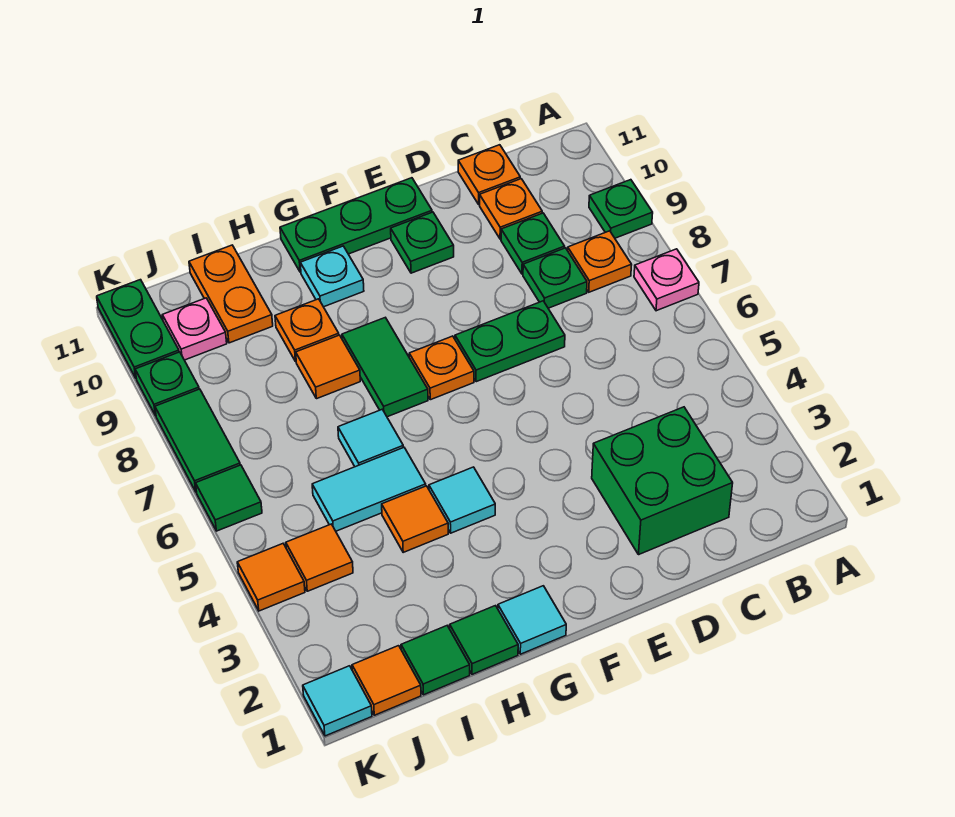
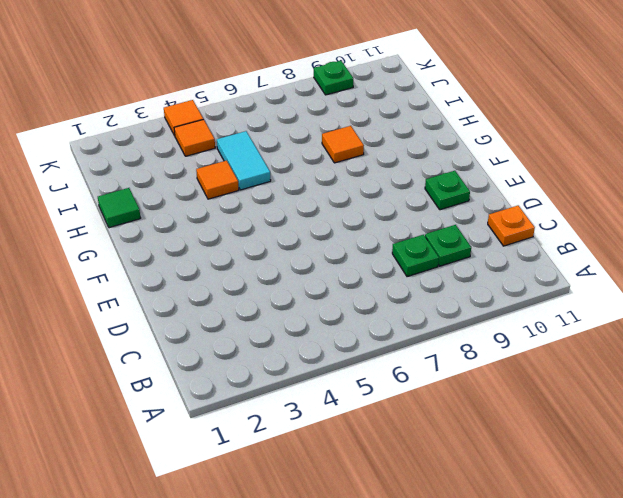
none -> pink plate A7 level 1
none -> green plate A9 level 1
none -> orange plate B8 level 1
none -> green brick C2:D3 level 1

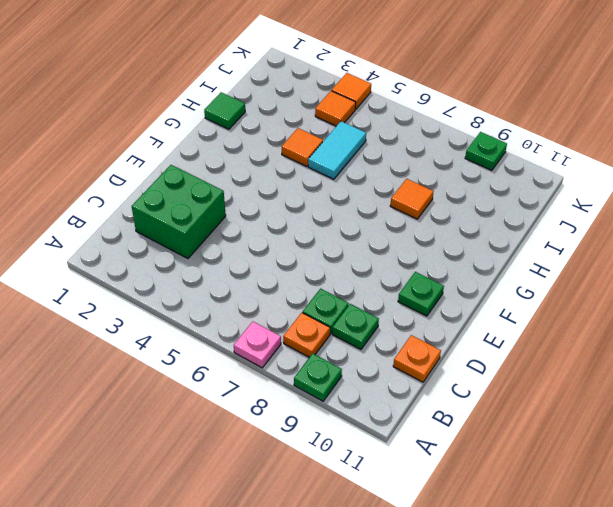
none -> orange plate C10 level 1
none -> green plate D7:E7 level 1
none -> green plate E11:G11 level 1
none -> orange plate F7 level 1

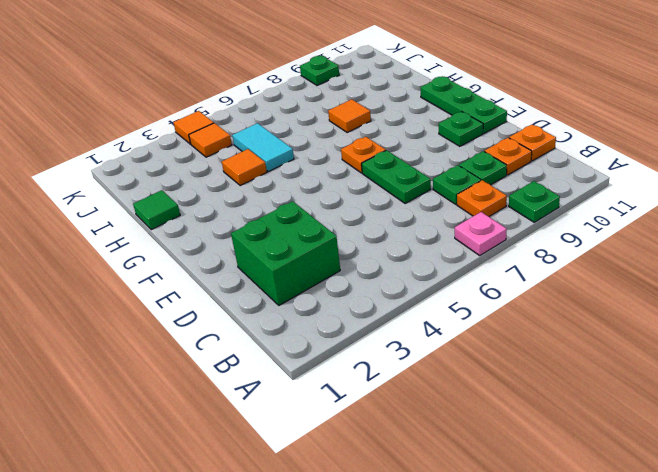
none -> cyan tile G1 level 1
none -> cyan tile G4 level 1
none -> green tile G7:G8 level 1
none -> cyan plate G10 level 1

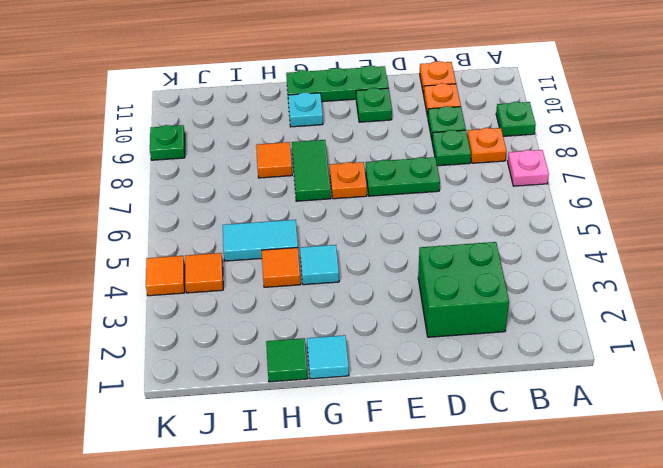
none -> cyan tile H6 level 1
none -> orange plate H9 level 1
none -> green tile I1 level 1
none -> orange plate I10:I11 level 1

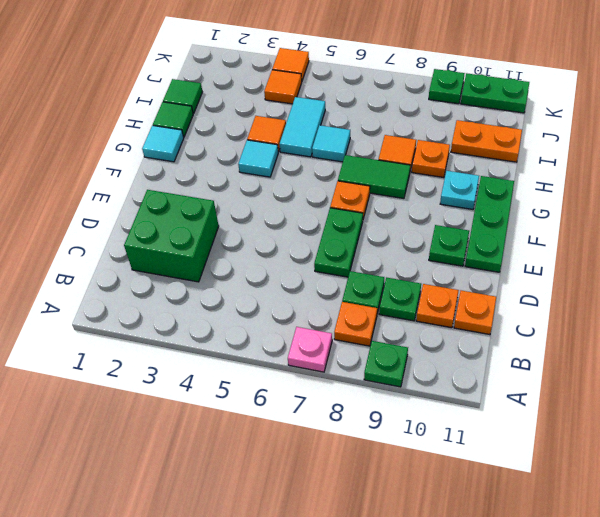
none -> orange tile J1 level 1
none -> pink plate J10 level 1
none -> cyan tile K1 level 1
none -> green tile K6 level 1

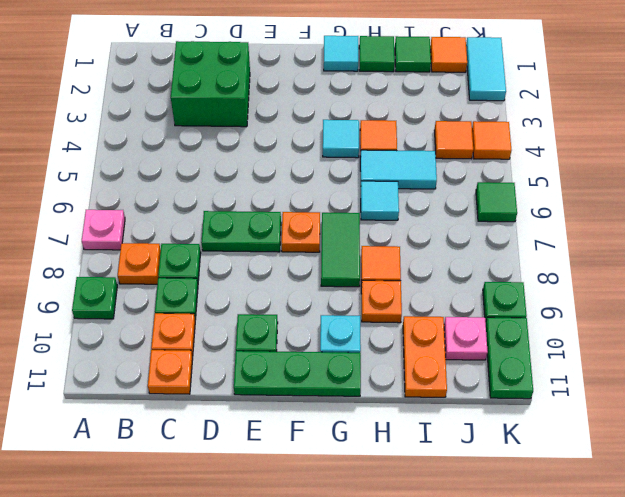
cyan tile K1:K2 level 1 -> cyan tile K1 level 1
none -> green tile K7:K8 level 1

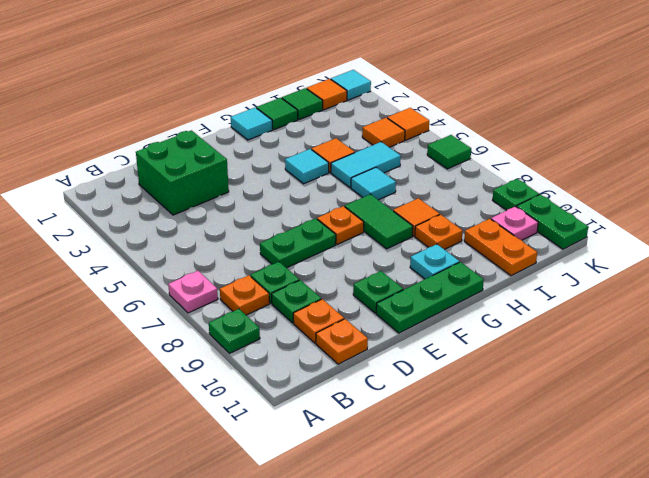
none -> green tile K7:K8 level 1

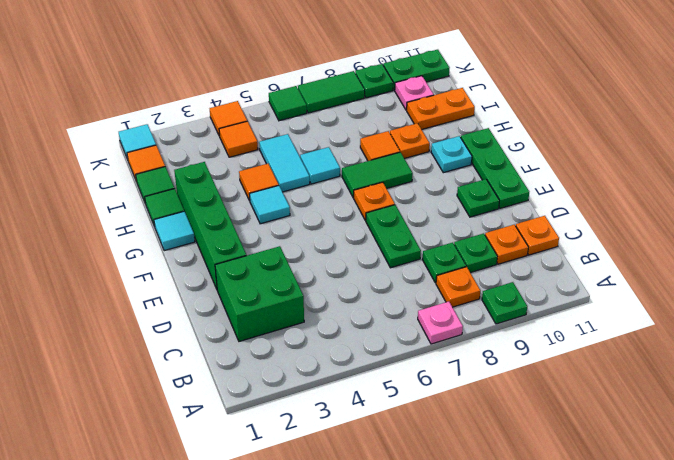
green brick E2:H2 level 1 -> none

